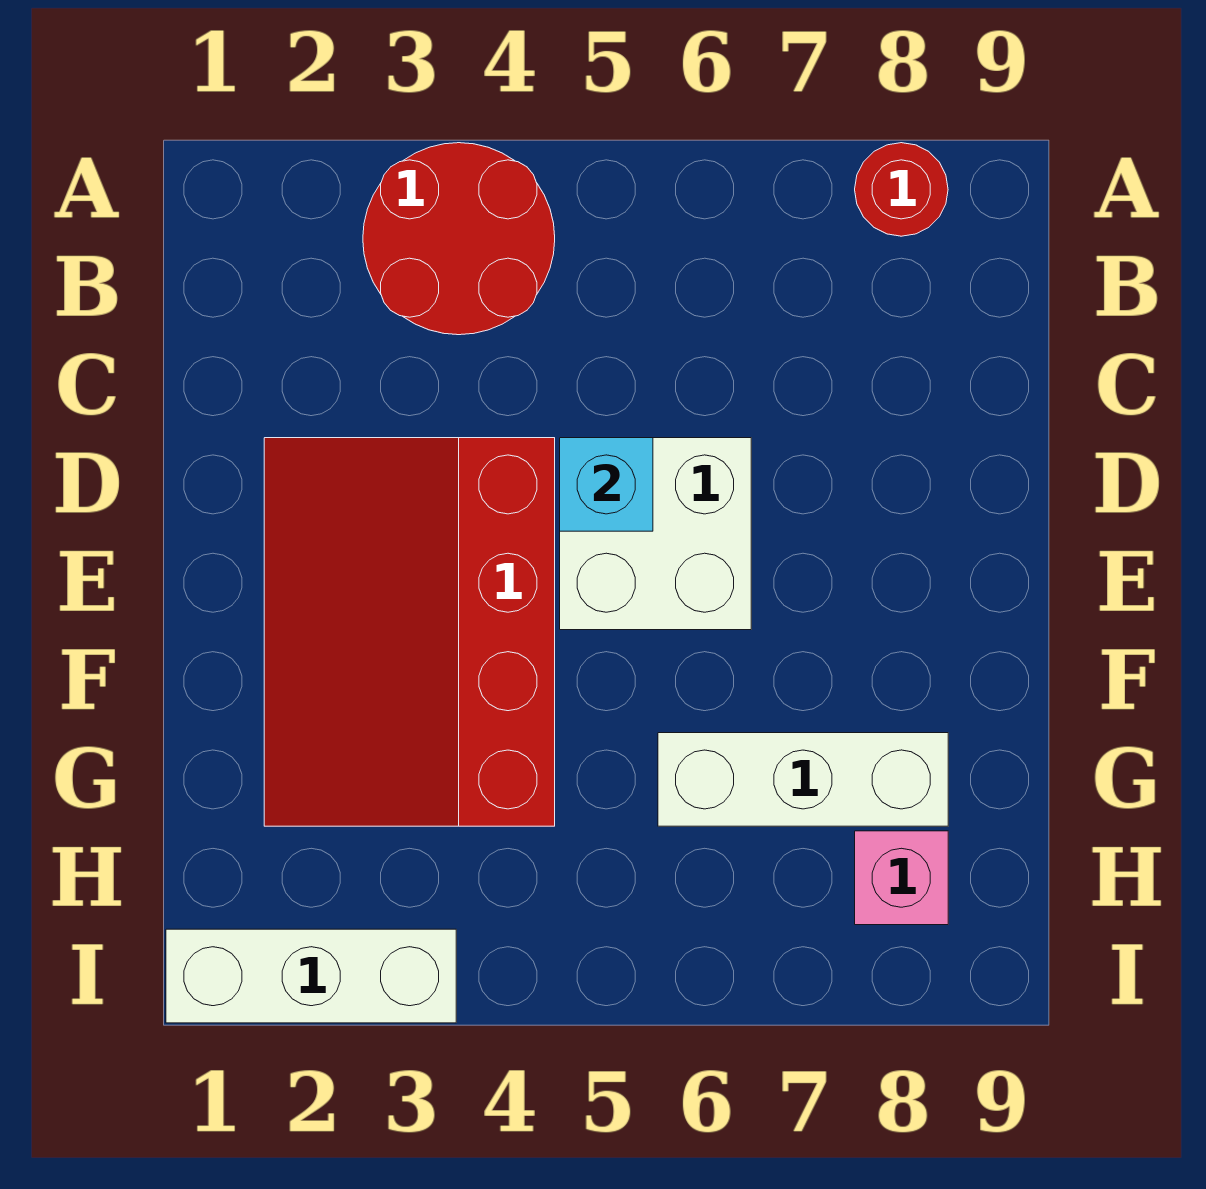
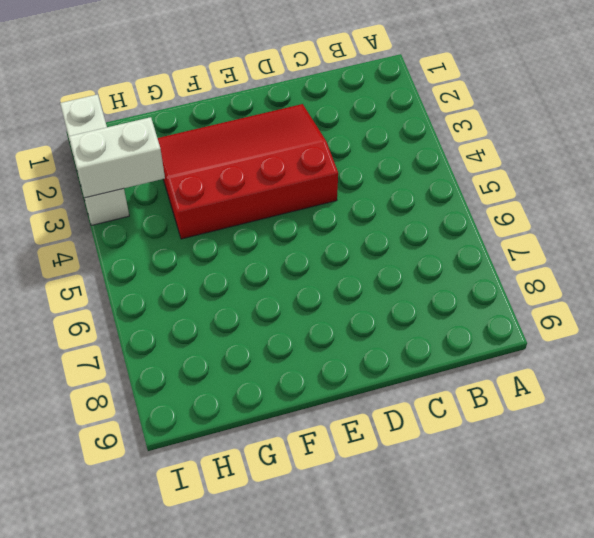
white brick H3:I3 level 2 -> none
none -> red round brick A3:B4 level 1
none -> red round brick A8 level 1

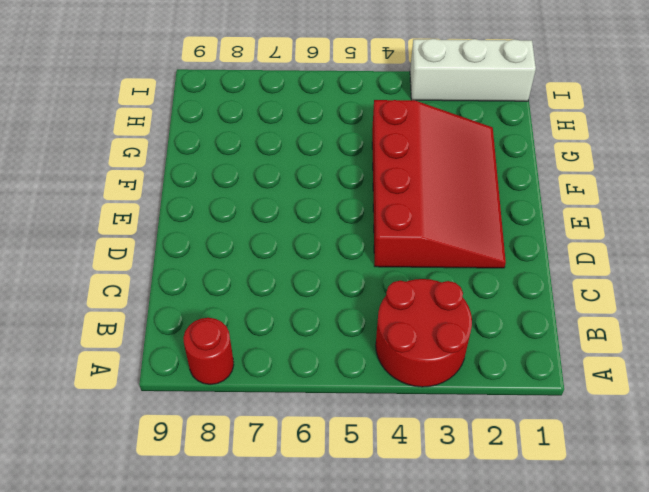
none -> white brick D5:E6 level 1
none -> white brick G6:G8 level 1

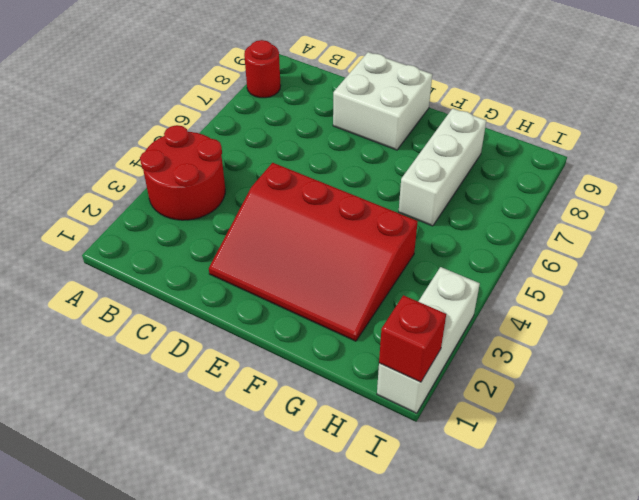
white brick D8:E9 level 1 -> white brick D5:E6 level 1
red brick I1 level 2 -> none
none -> pink brick H8 level 1
none -> cyan brick D5 level 2

